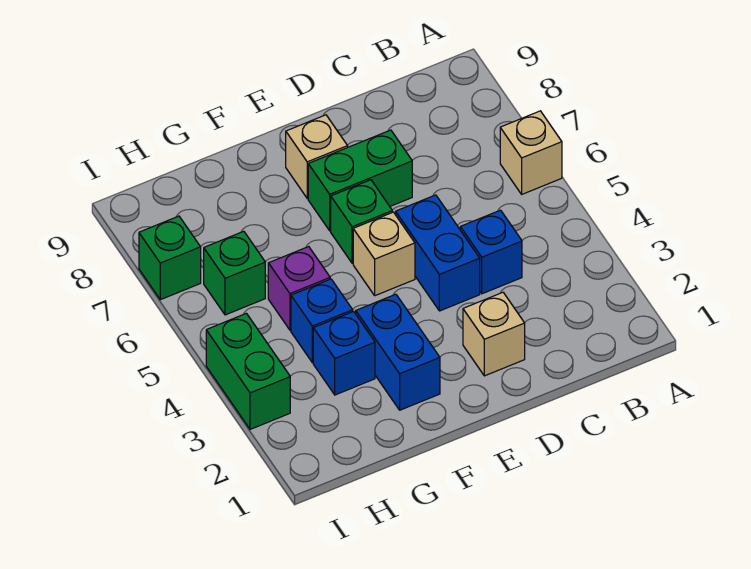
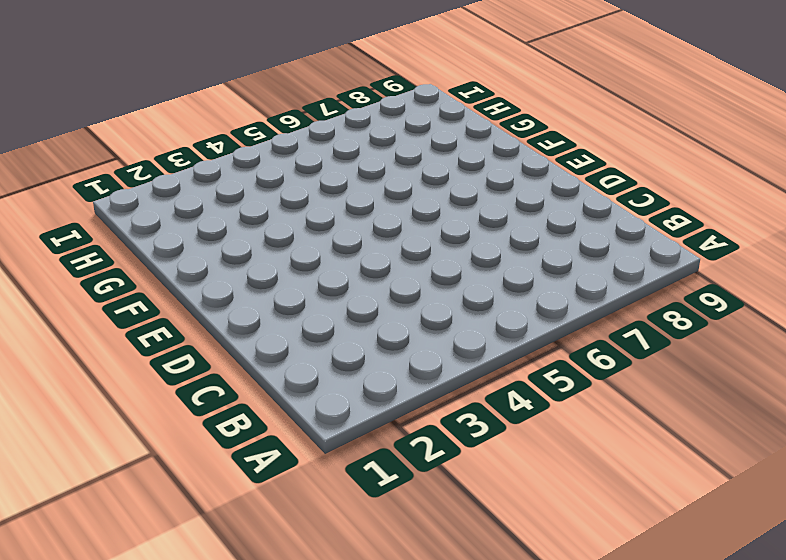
none -> tan brick A6 level 1
none -> blue brick C4 level 1
none -> tan brick D2 level 1

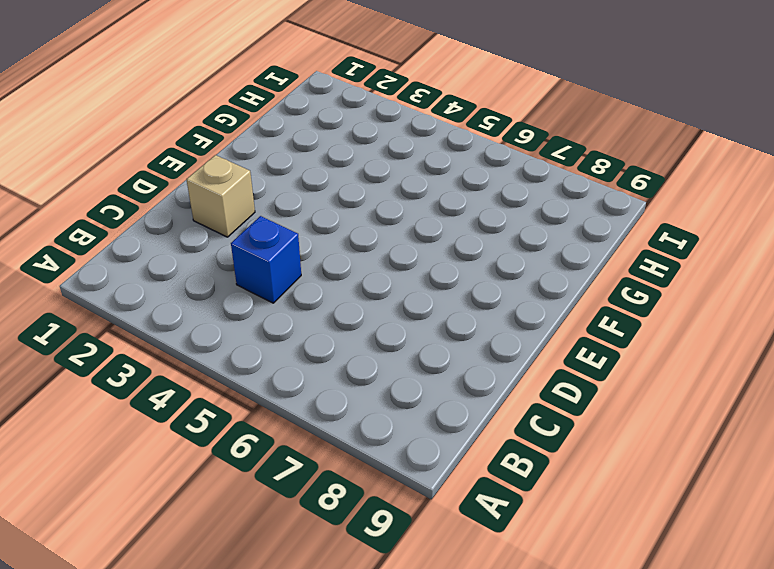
none -> tan brick A6 level 1
none -> blue brick D4:D5 level 1
none -> green brick D7:E7 level 1

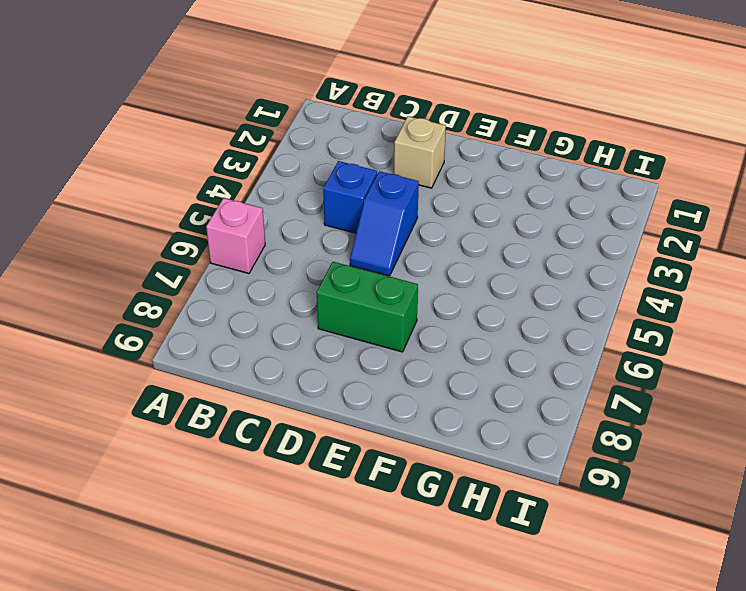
pink brick A6 level 1 -> tan brick A6 level 1
blue slope D4:D5 level 1 top 4 -> blue brick D4:D5 level 1
none -> tan brick E5 level 1
none -> green brick E6 level 1
none -> tan brick E8 level 1

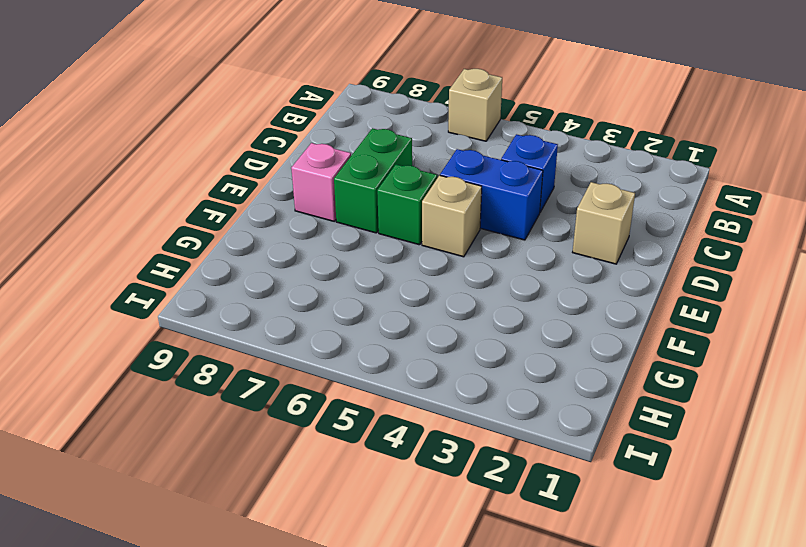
pink brick E8 level 1 -> tan brick E8 level 1
none -> blue brick F2:F3 level 1
none -> blue brick G3 level 1
none -> blue brick G4 level 1

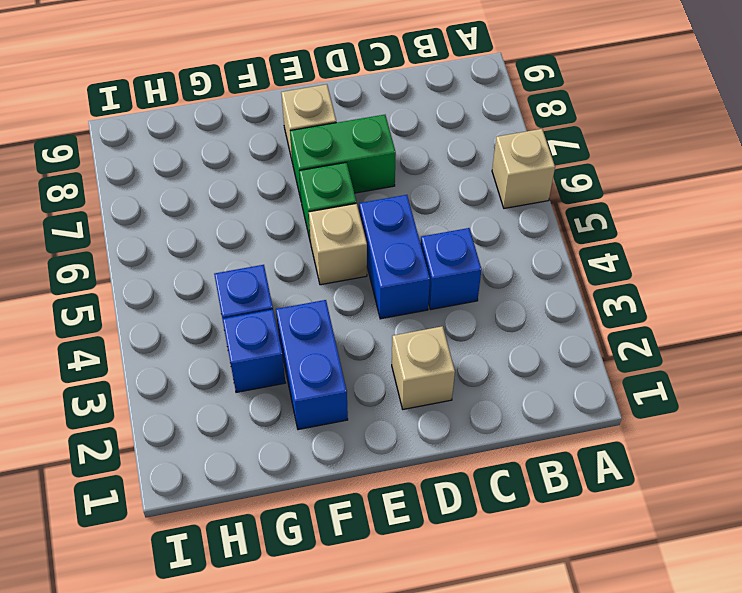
none -> purple brick G5 level 1
none -> green brick H6 level 1
none -> green brick I3:I4 level 1

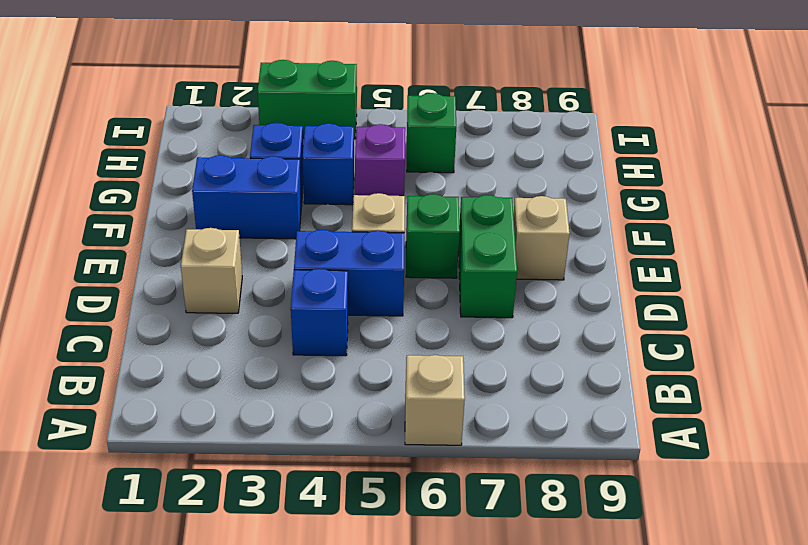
none -> green brick I7 level 1

